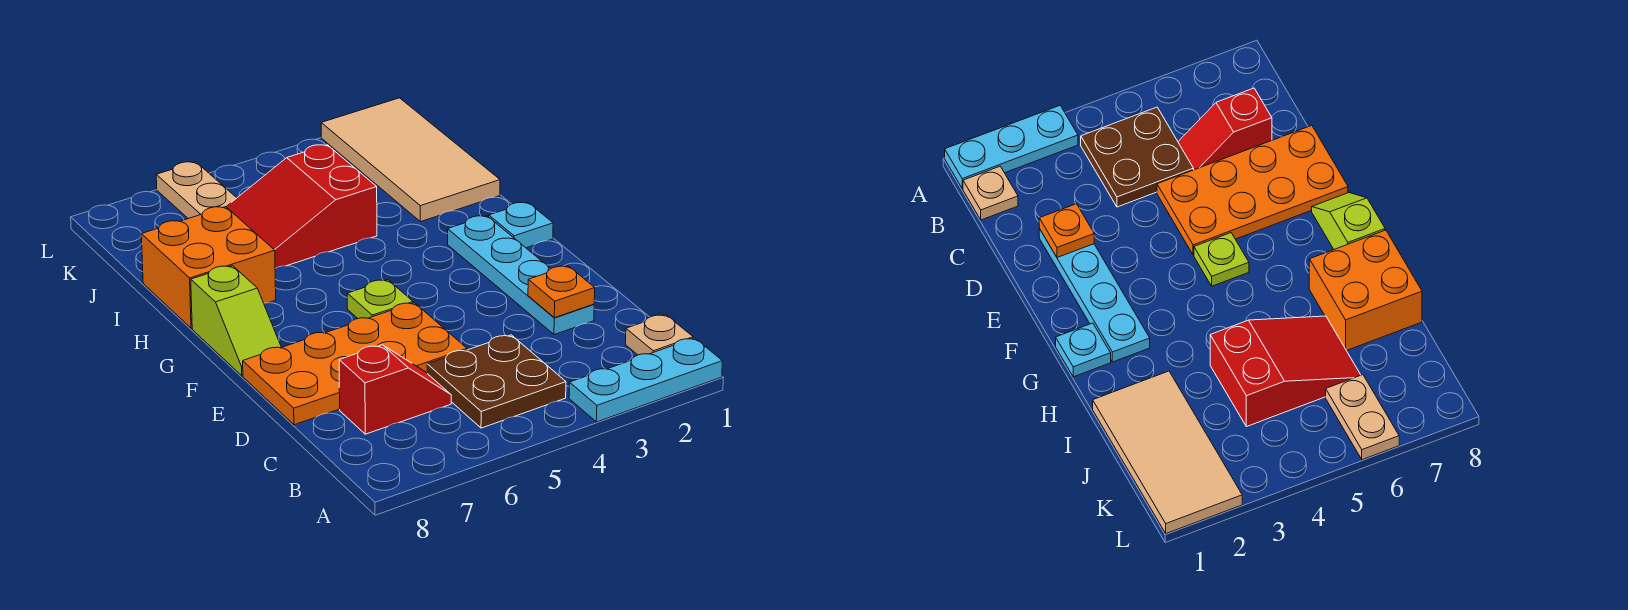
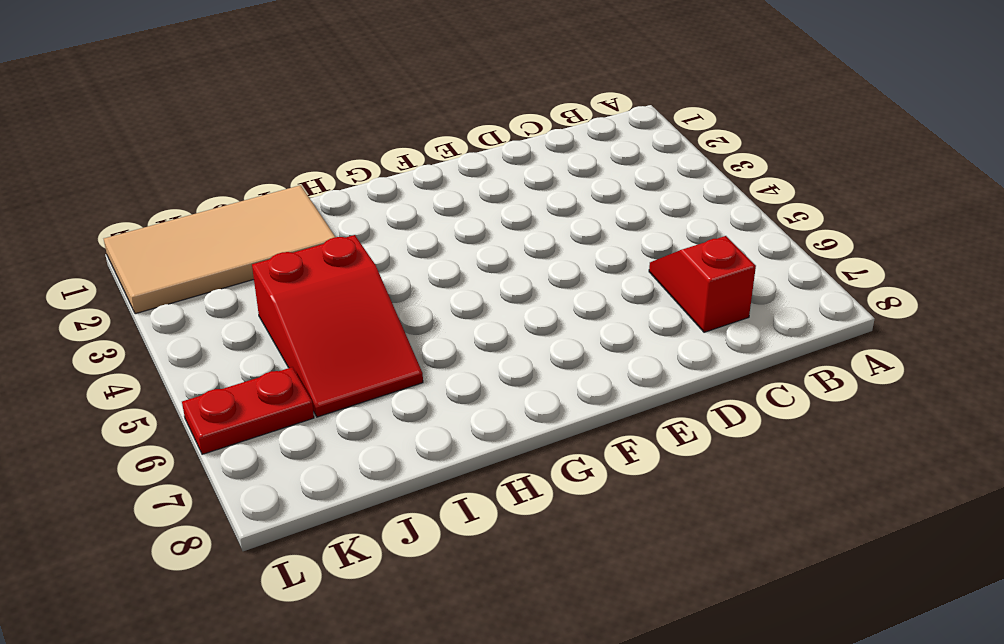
red plate K6:L6 level 1 -> tan plate K6:L6 level 1
none -> cyan plate A1:A3 level 1
none -> tan plate B1 level 1
none -> brown plate B4:C5 level 1

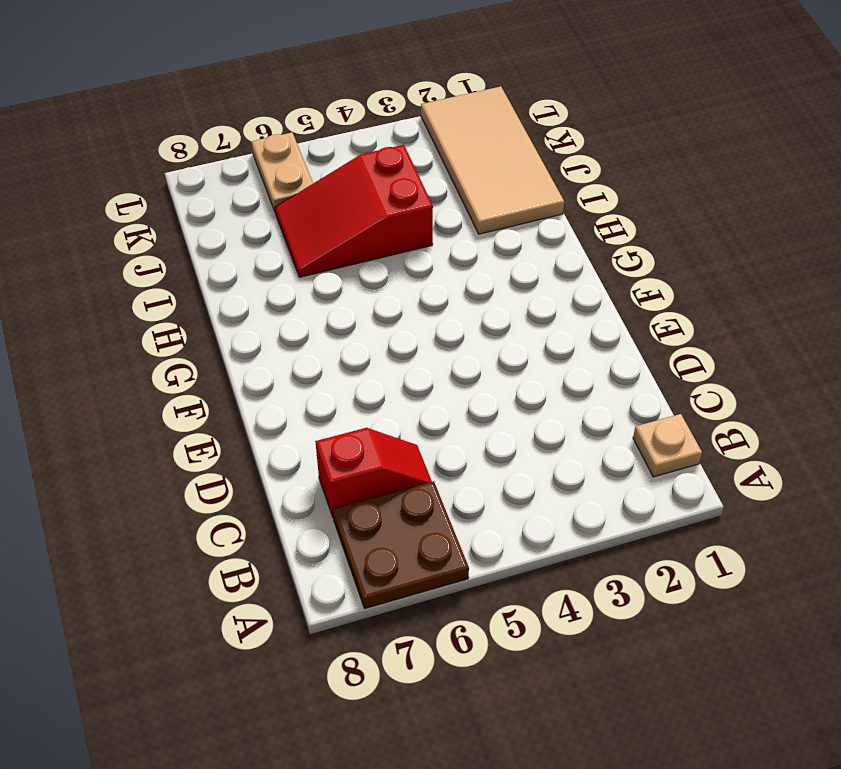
brown plate A6:B7 level 1 -> brown plate B4:C5 level 1
none -> cyan plate A1:A3 level 1
none -> cyan plate D2:G2 level 1
none -> orange plate D5:E8 level 1

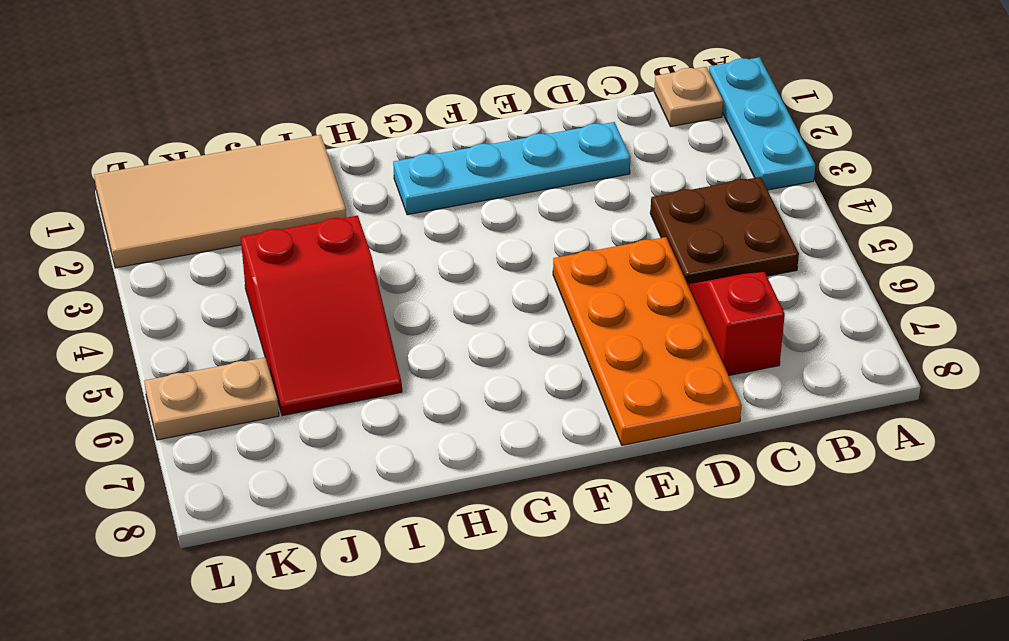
none -> lime plate F5 level 1
none -> lime slope F8:G8 level 1 top G
none -> cyan plate G1 level 1

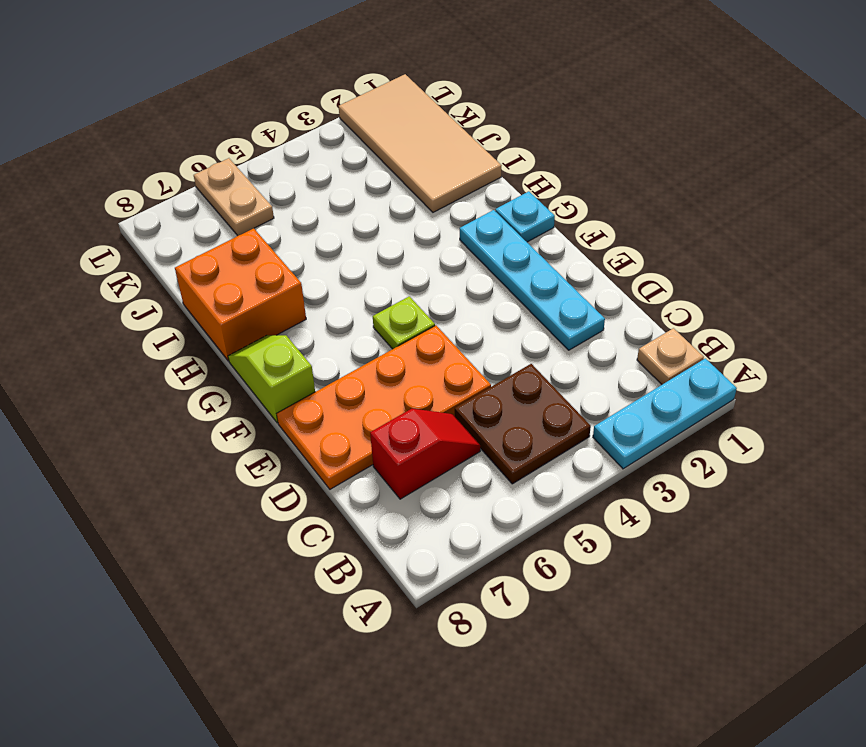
lime slope F8:G8 level 1 top F -> lime slope F8:G8 level 1 top G
none -> red slope I4:J6 level 1 top 4
none -> orange plate D2 level 2

